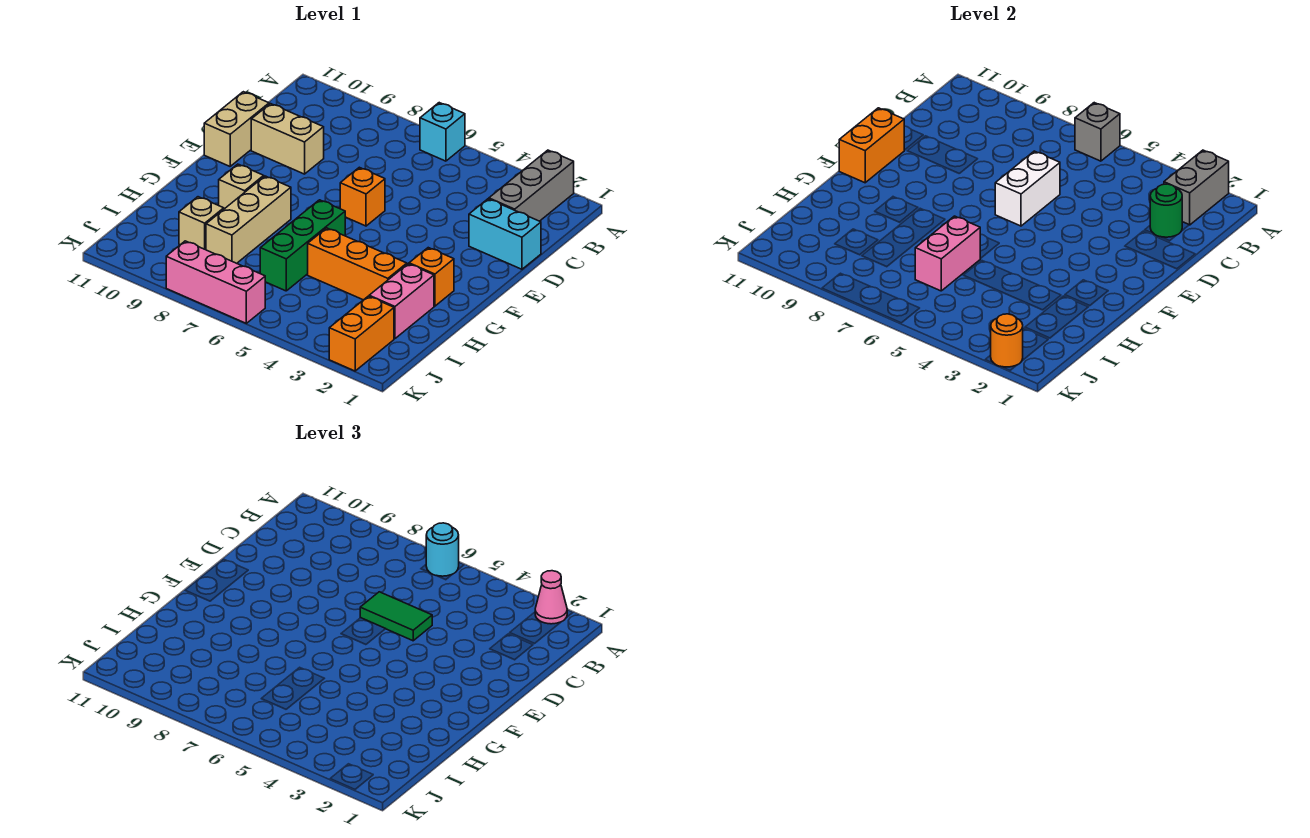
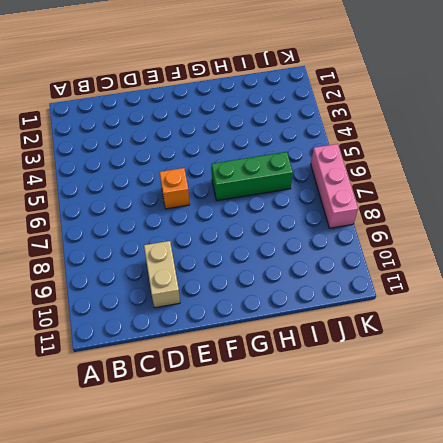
none -> grey brick A2:C2 level 1
none -> cyan brick A6 level 1
none -> cyan brick D1:D2 level 1

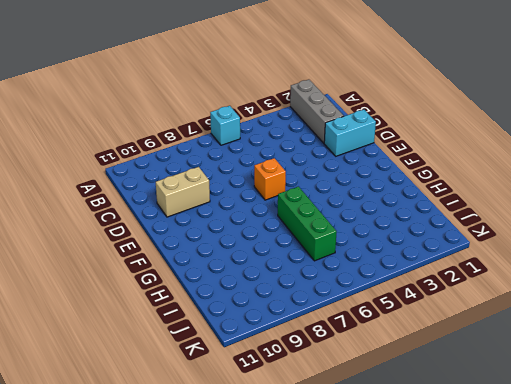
none -> tan brick D11:E11 level 1
none -> orange brick G2 level 1
none -> tan brick G8:I8 level 1

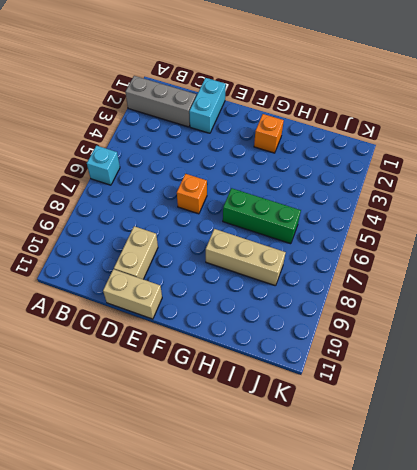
none -> tan brick G9 level 1
none -> pink brick H2:I2 level 1
none -> orange brick H3:H5 level 1

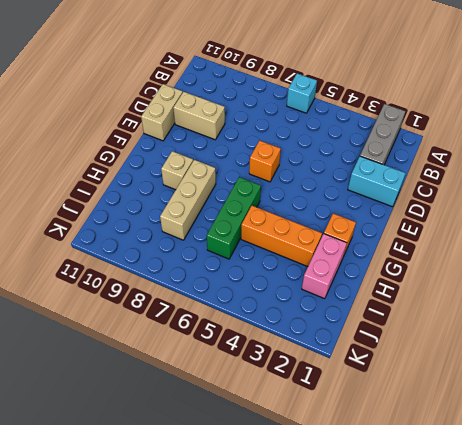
none -> tan brick I9 level 1
none -> orange brick J2:K2 level 1
none -> pink brick K6:K8 level 1

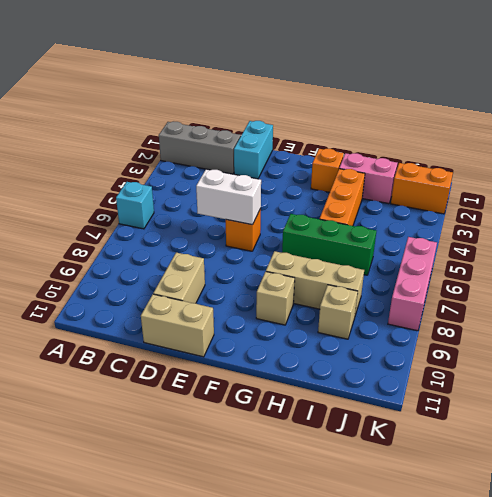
none -> grey brick A2:B2 level 2
none -> grey brick A6 level 2
none -> green round brick C2 level 2

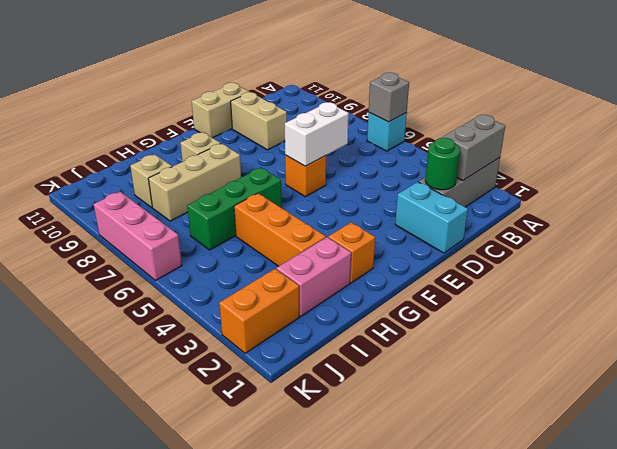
none -> orange brick E11:F11 level 2
none -> pink brick H6:I6 level 2
none -> orange round brick K2 level 2

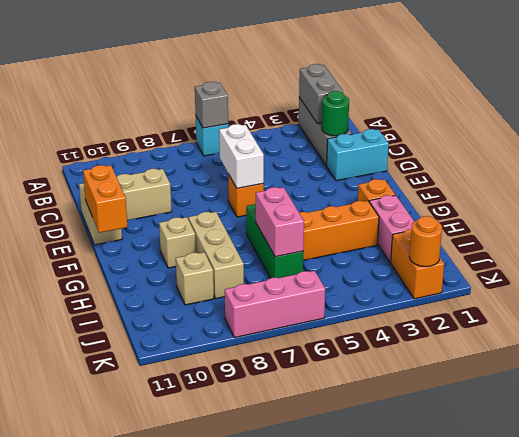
none -> pink cone A2 level 3
none -> cyan round brick A6 level 3
none -> green tile D5:D6 level 3

